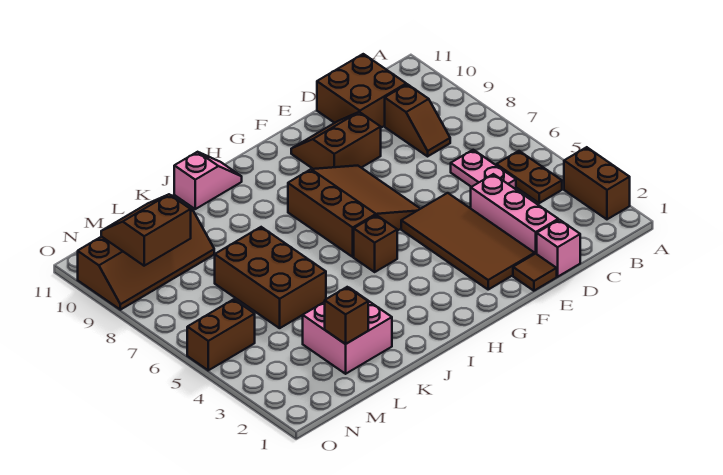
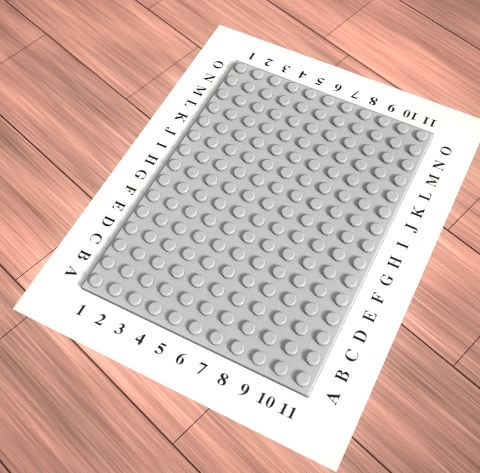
none -> brown brick A2:A3 level 1
none -> brown plate B4:B5 level 1
none -> pink plate C5:C6 level 1

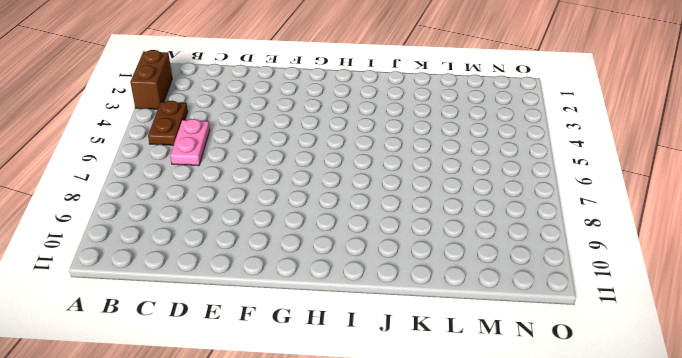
none -> brown slope C8:C9 level 1 top 9
none -> brown brick C10:D11 level 1
none -> pink brick D1 level 1

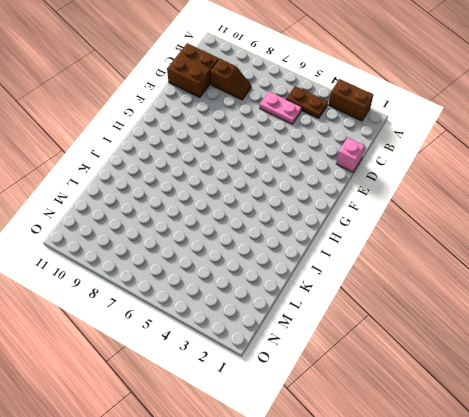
none -> pink brick D2:D4 level 1
none -> brown tile E1 level 1
none -> brown tile E2:F5 level 1

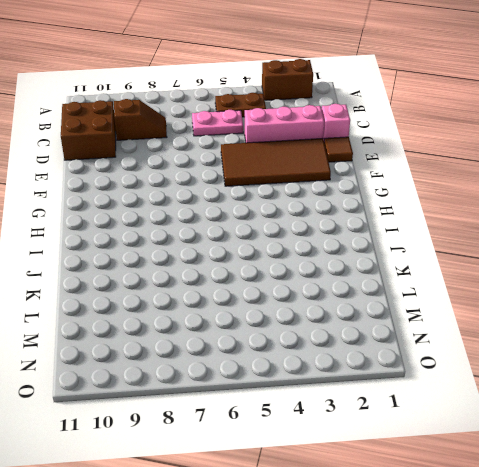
none -> brown slope E9:F10 level 1 top 9
none -> brown slope F6:H8 level 1 top H
none -> brown brick H5 level 1

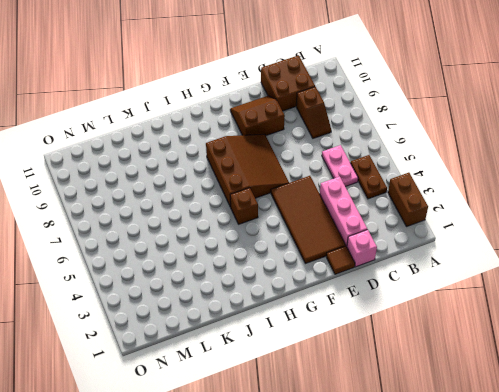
none -> pink slope I11:J11 level 1 top J
none -> pink brick K2:L3 level 1
none -> brown brick K5:L7 level 1

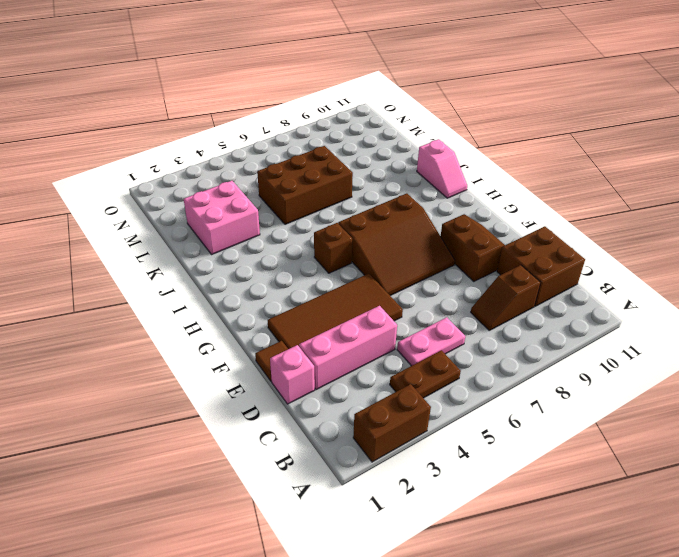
none -> brown slope L9:O10 level 1 top 10
none -> brown brick N5:O5 level 1
none -> brown brick L2 level 2

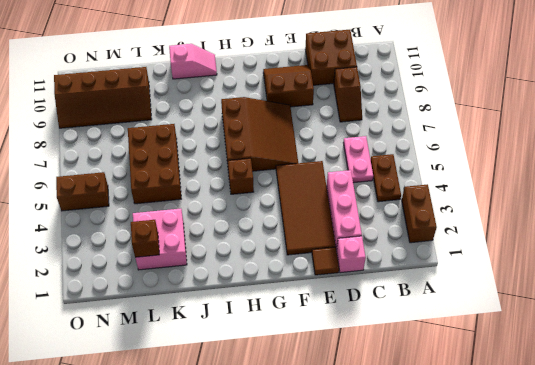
none -> brown slope M9:N10 level 2 top 9

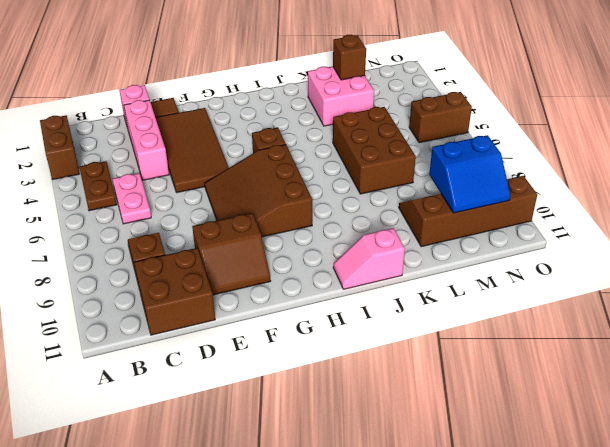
blue slope M9:N10 level 2 top 9 -> brown slope M9:N10 level 2 top 9

